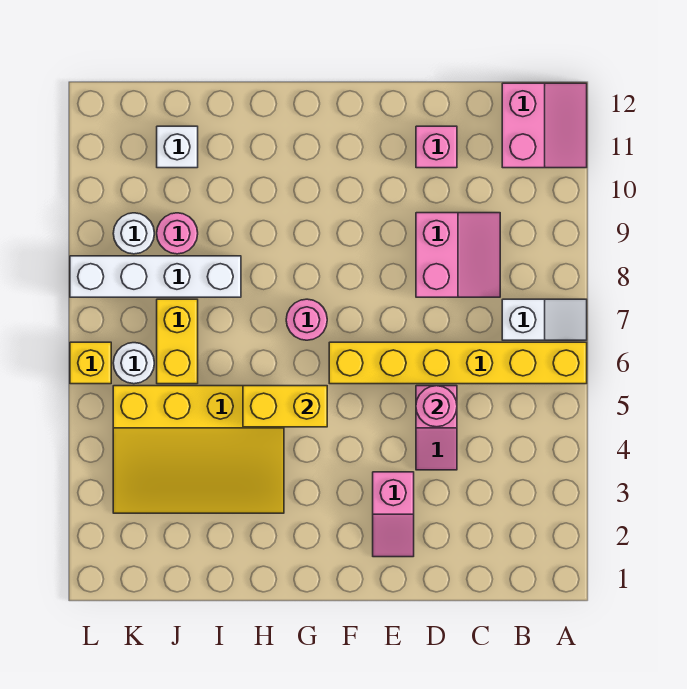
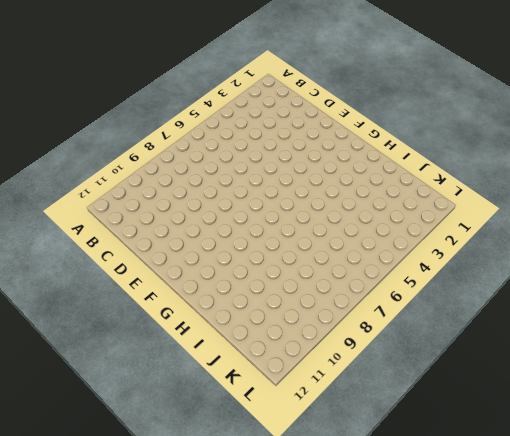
none -> yellow brick A6:F6 level 1
none -> white slope A7:B7 level 1 top B
none -> pink slope A11:B12 level 1 top B

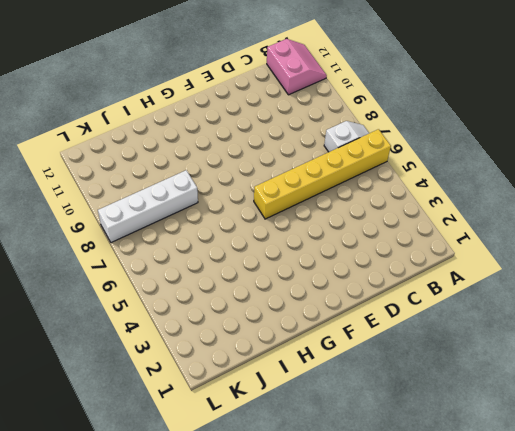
none -> pink slope C8:D9 level 1 top D
none -> pink slope D4:D5 level 1 top 5
none -> pink brick D11 level 1

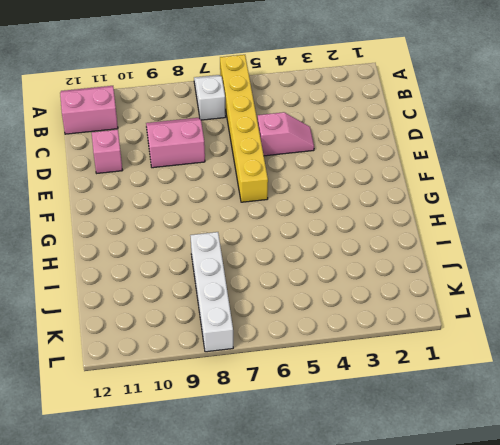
none -> pink slope E2:E3 level 1 top 3
none -> pink round brick G7 level 1
none -> yellow slope H3:K5 level 1 top 5

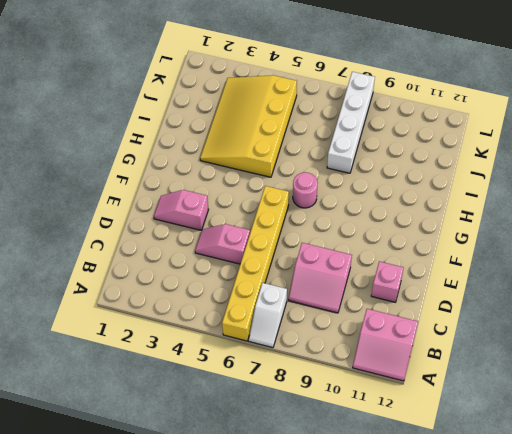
none -> yellow brick J6:J7 level 1
none -> pink round brick J9 level 1
none -> white brick J11 level 1

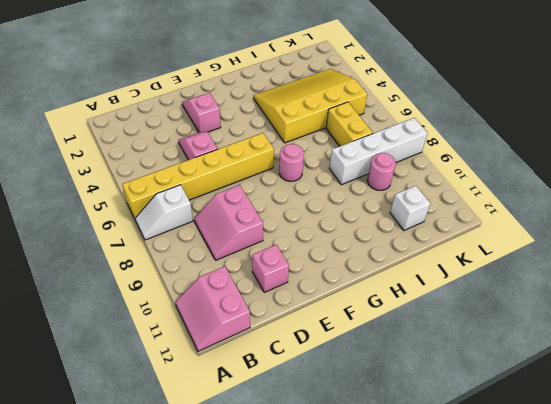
none -> white round brick K6 level 1
none -> white round brick K9 level 1
none -> yellow brick L6 level 1

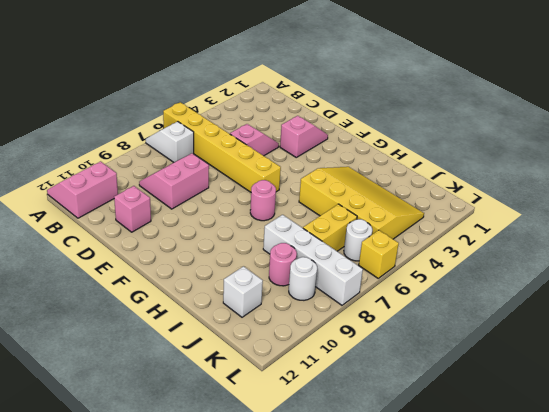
none -> pink round brick D5 level 2
none -> yellow brick G5:H5 level 2

